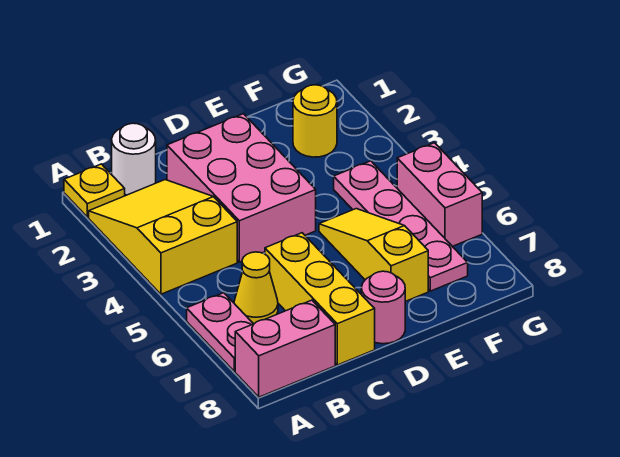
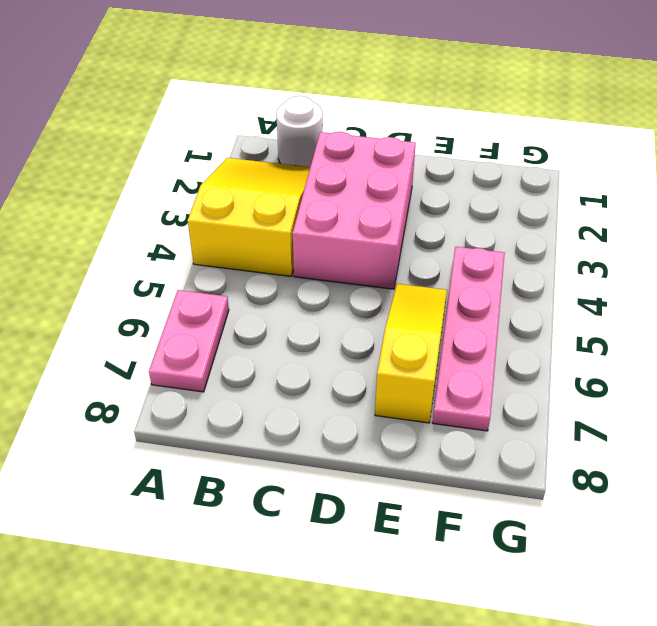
none -> yellow plate A1 level 1
none -> pink brick A8:B8 level 1
none -> yellow cone B6 level 1

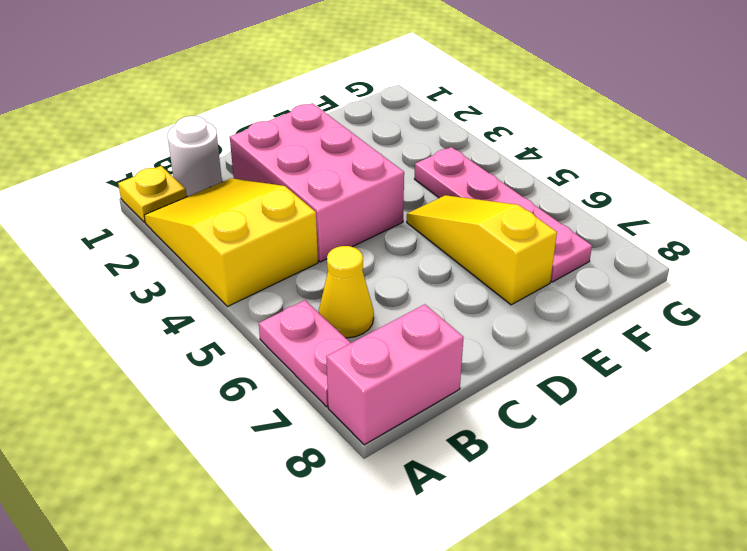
none -> yellow brick C6:C8 level 1
none -> pink round brick D8 level 1
none -> yellow round brick F2 level 1

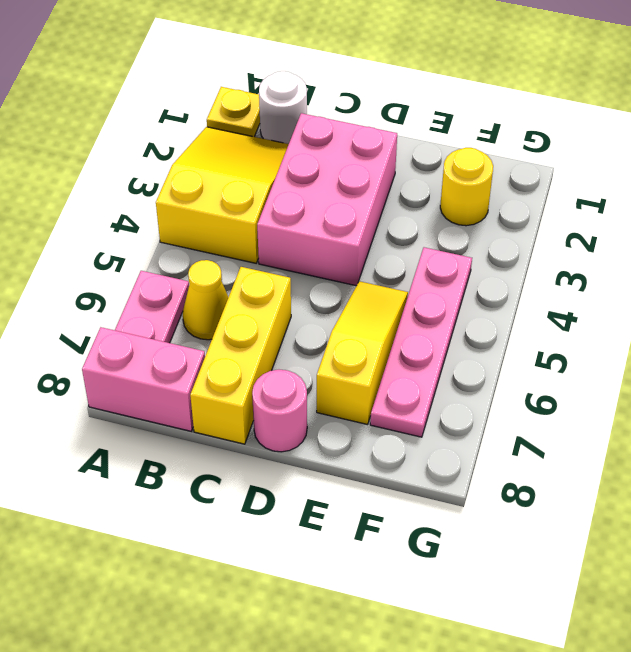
none -> pink brick G5:G6 level 1

